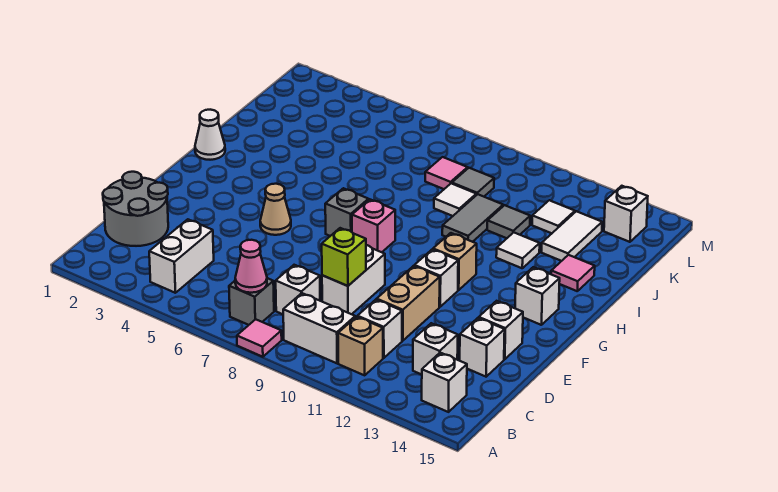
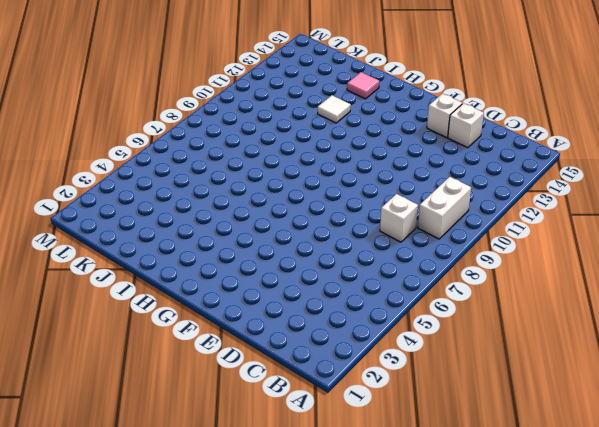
none -> pink tile A8 level 1
none -> white brick B4:C4 level 1
none -> grey brick B7 level 1
none -> tan brick B11 level 1

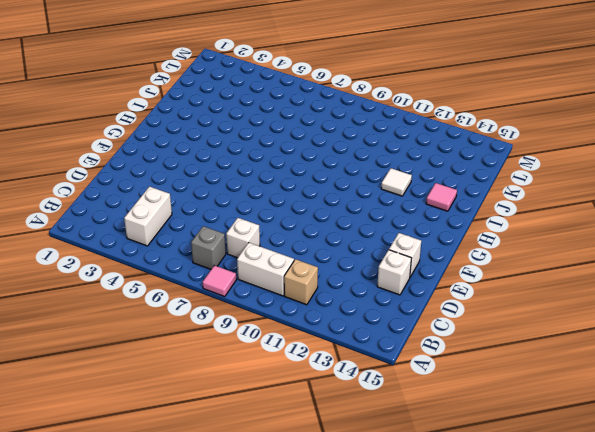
none -> white brick B14 level 1
none -> grey round brick C1:D2 level 1
none -> white brick C11 level 1
none -> white brick C13 level 1

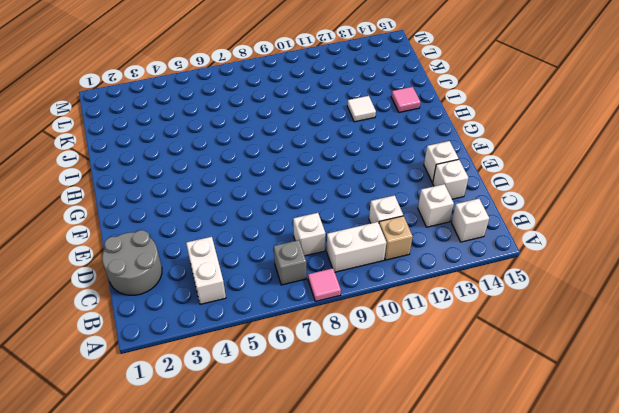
none -> white brick D9:E9 level 1
none -> tan brick D11:E11 level 1
none -> tan cone F5 level 1
none -> white brick F11 level 1

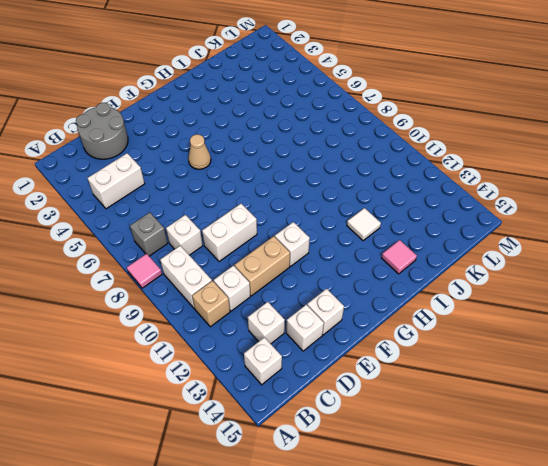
none -> grey brick G7 level 1
none -> pink brick G8 level 1
none -> tan brick G11 level 1
none -> white brick G14 level 1

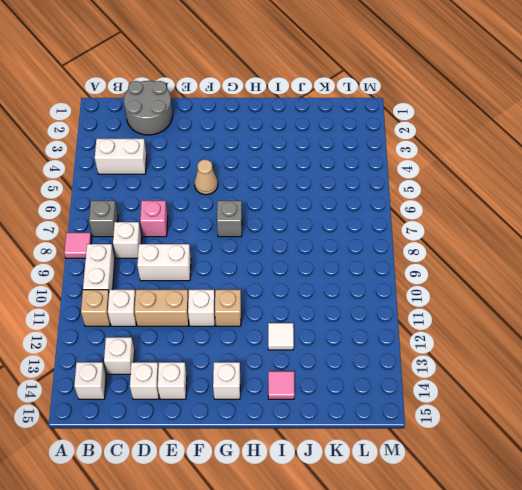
pink brick D7 level 1 -> pink brick G8 level 1
none -> white cone H1 level 1
none -> grey tile I10:J10 level 1
none -> white tile J9 level 1
none -> grey tile J11 level 1

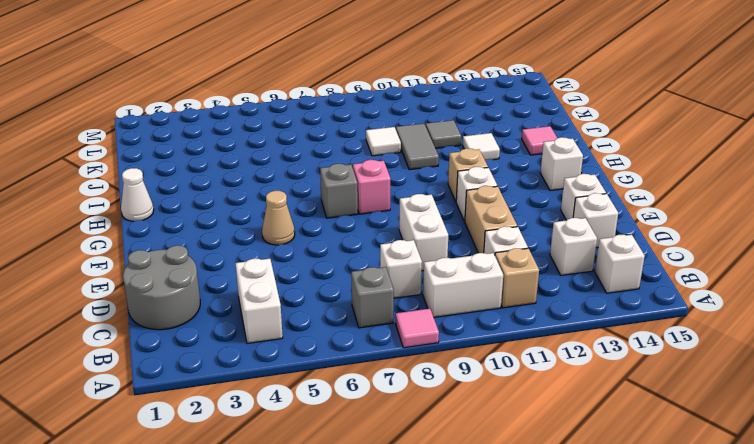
none -> white tile J13:K13 level 1
none -> pink tile K8 level 1
none -> grey tile K9 level 1
none -> white tile K12 level 1

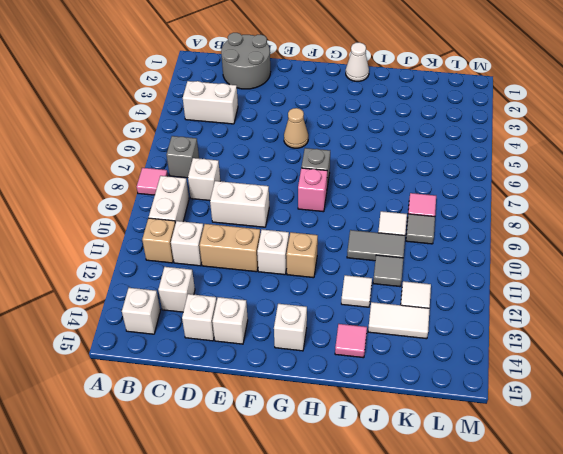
none -> white brick L14 level 1
none -> pink cone B7 level 2
none -> lime brick D9 level 2

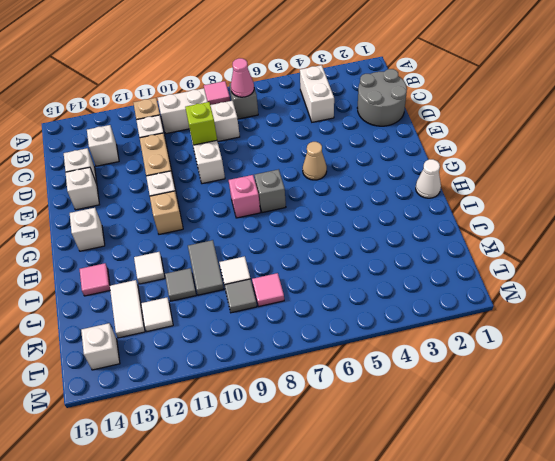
none -> white brick B14 level 1

